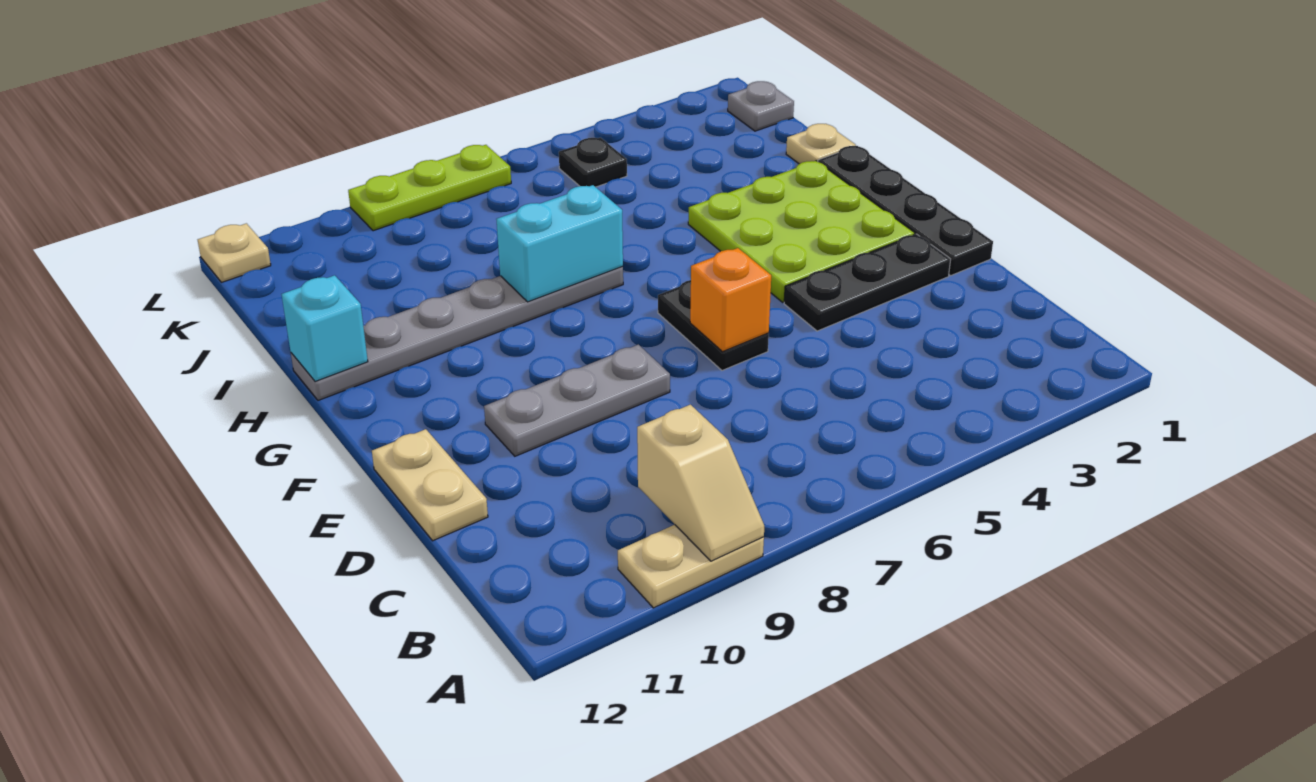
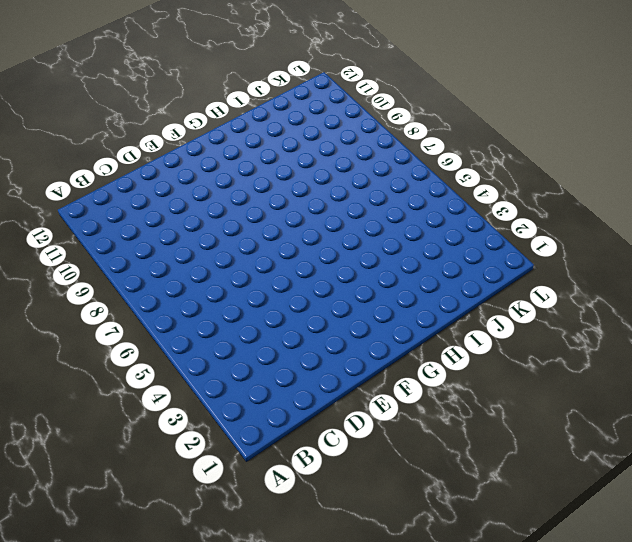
none -> tan plate A9:A10 level 1
none -> tan plate D12:E12 level 1
none -> black plate E1:H1 level 1

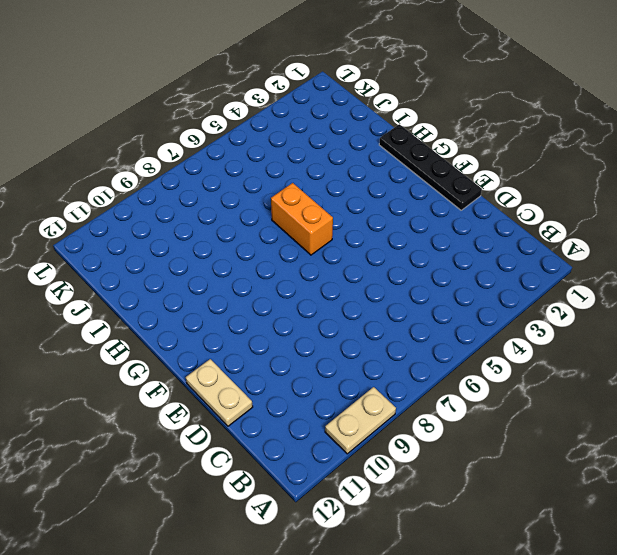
orange brick G6:H6 level 1 -> none
none -> black plate E2:E4 level 1
none -> black plate E6:F6 level 1
none -> grey plate E8:E10 level 1

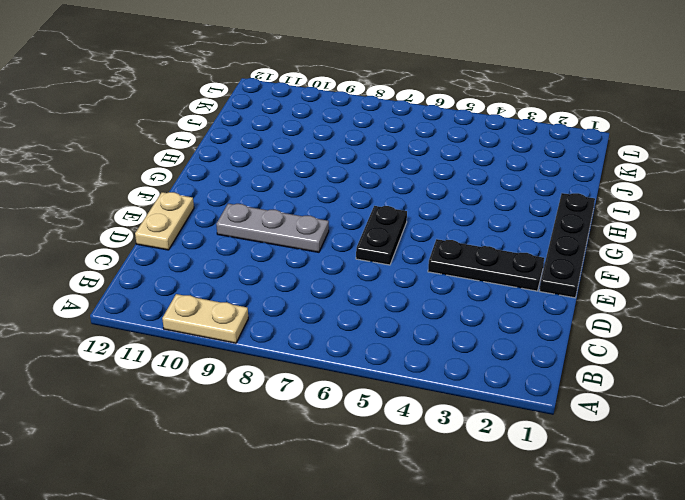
none -> lime plate F2:H4 level 1
none -> grey plate H7:H12 level 1
none -> tan plate I1 level 1

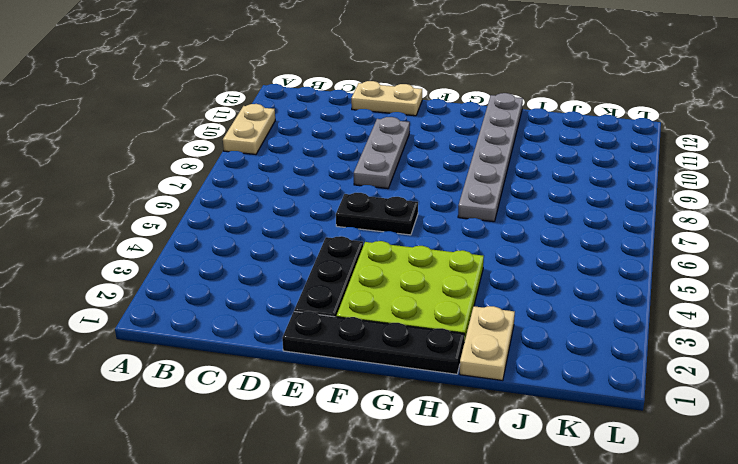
tan plate I1:I2 level 1 -> tan plate I1 level 1
none -> grey plate K1 level 1
none -> black plate K5 level 1
none -> lime plate L7:L9 level 1

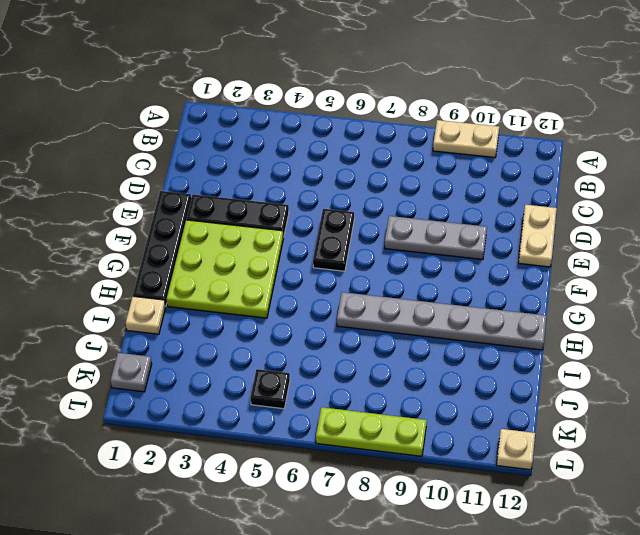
none -> tan slope A9:B9 level 2 top B
none -> orange brick E6 level 2
none -> cyan brick H7:H8 level 2

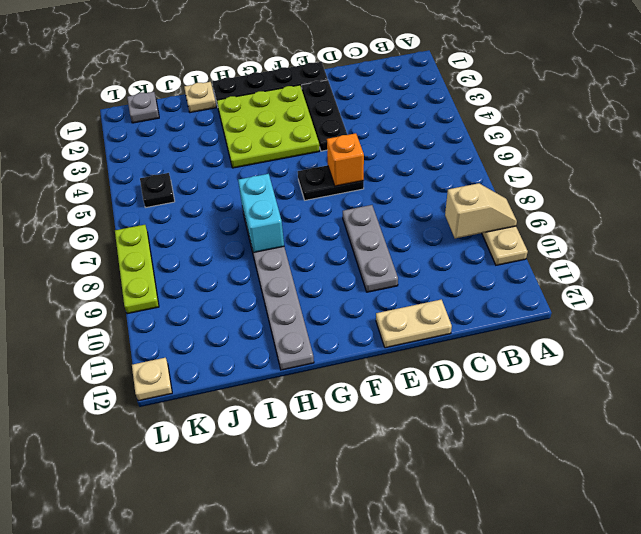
none -> cyan brick H12 level 2

